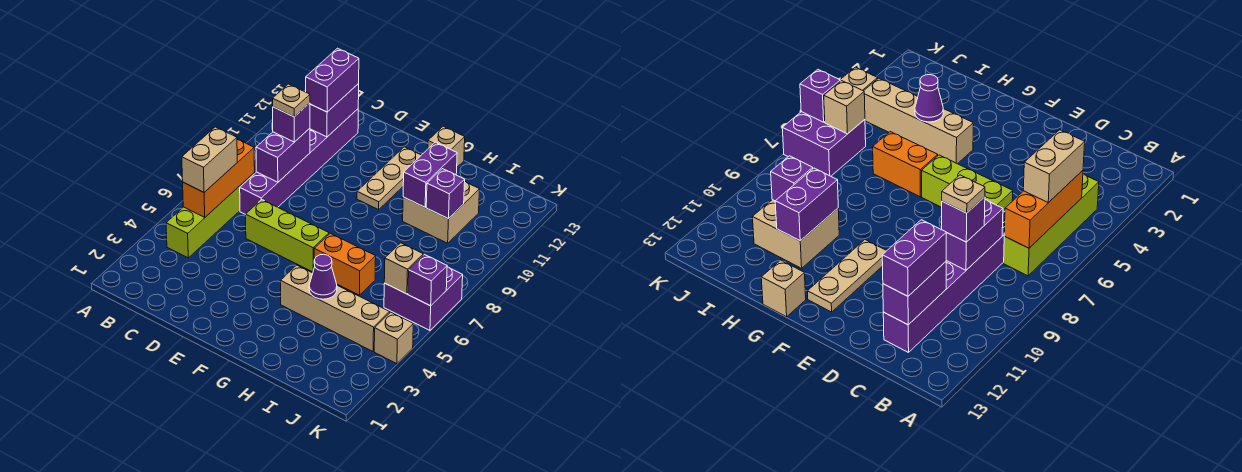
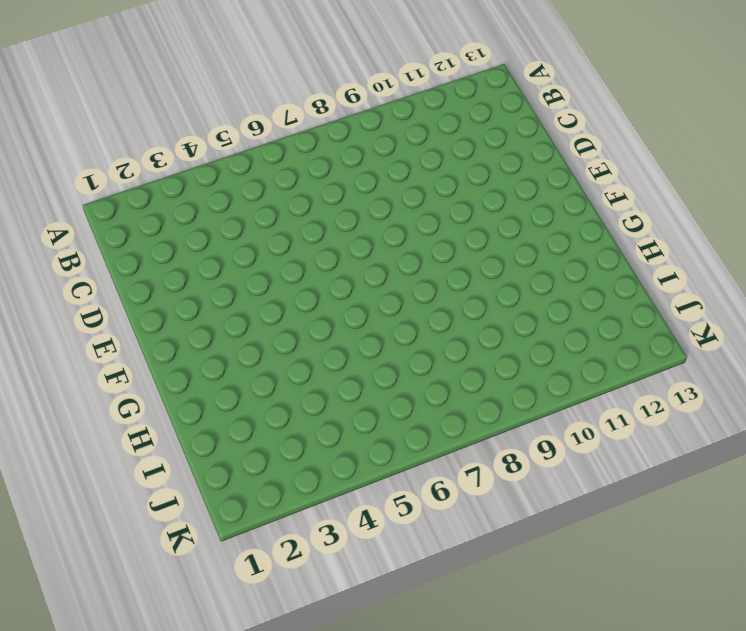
none -> lime brick B4:B7 level 1
none -> purple brick C7:C12 level 1
none -> lime brick D6:F6 level 1

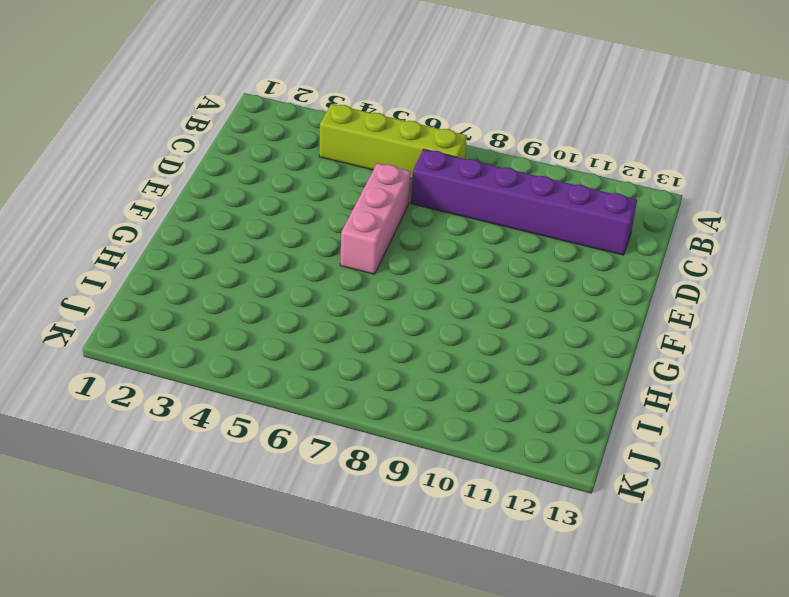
pink brick D6:F6 level 1 -> lime brick D6:F6 level 1
none -> tan plate F10:F12 level 1
none -> tan brick G4:J4 level 1
none -> orange brick G6:H6 level 1

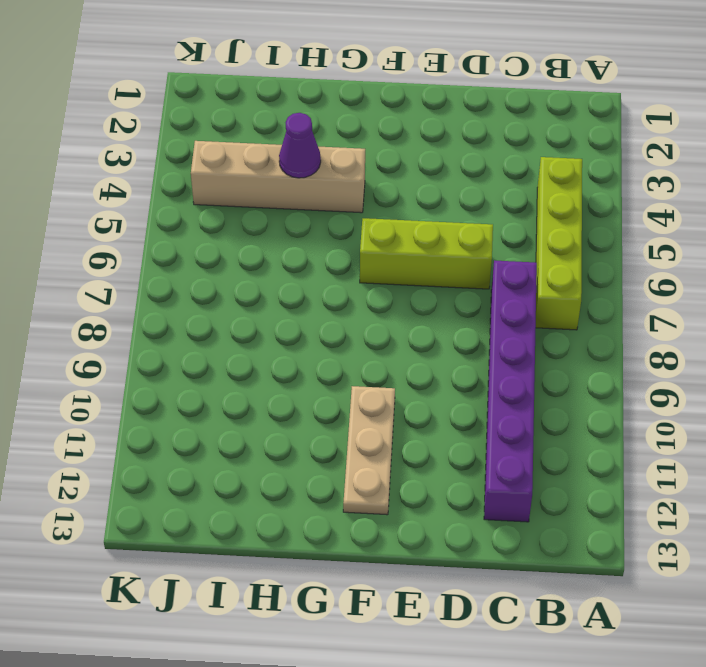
none -> orange brick G6:H6 level 1
none -> tan brick G13 level 1
none -> tan brick H10:I11 level 1

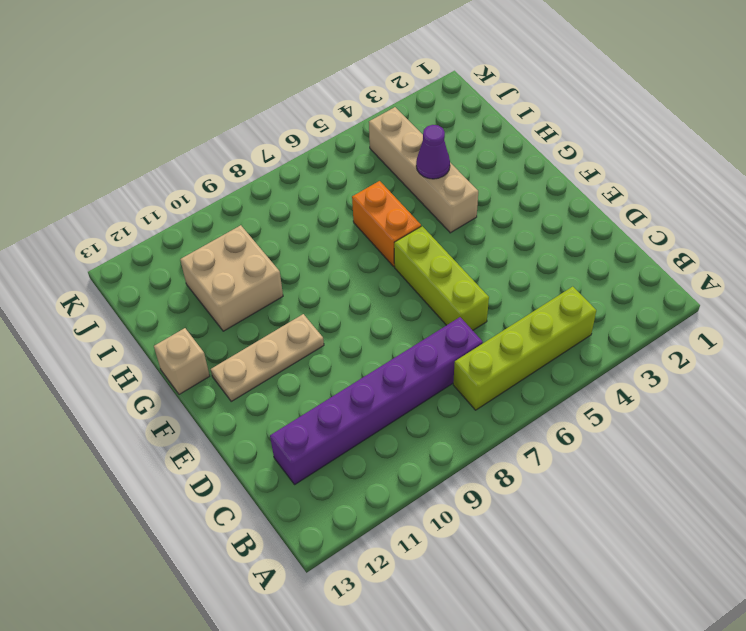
none -> purple brick J6:K7 level 1
none -> tan brick K4 level 1
none -> orange brick B5:B7 level 2

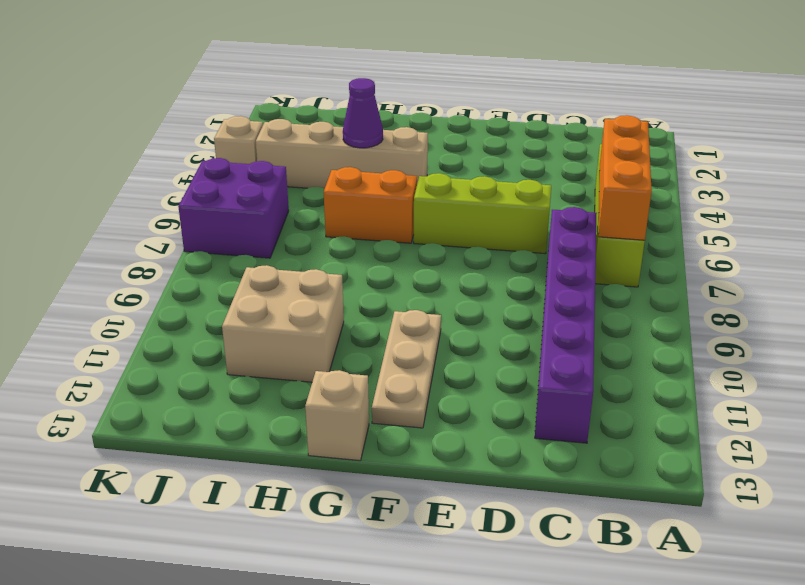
none -> purple brick C8:C9 level 2
none -> purple brick C11:C12 level 2
none -> purple brick H10:H11 level 2

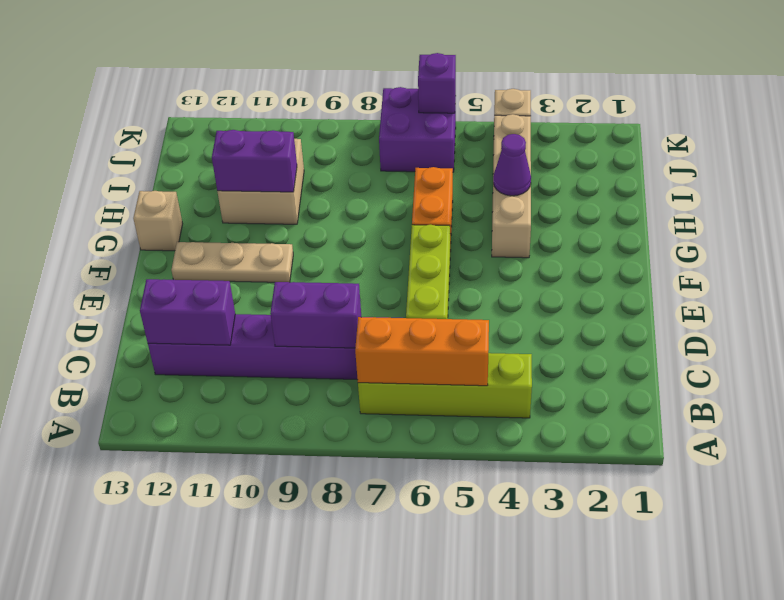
none -> purple brick I10 level 2
none -> tan brick J6 level 2
none -> tan brick B5:B6 level 3

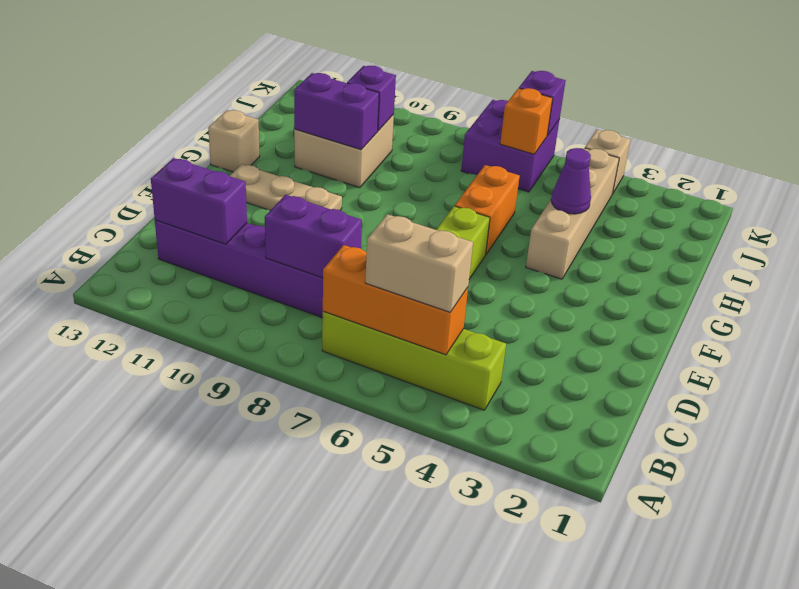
orange brick J6 level 2 -> tan brick J6 level 2
none -> purple brick C9 level 3
none -> purple brick C11:C12 level 3
none -> tan plate C9 level 4

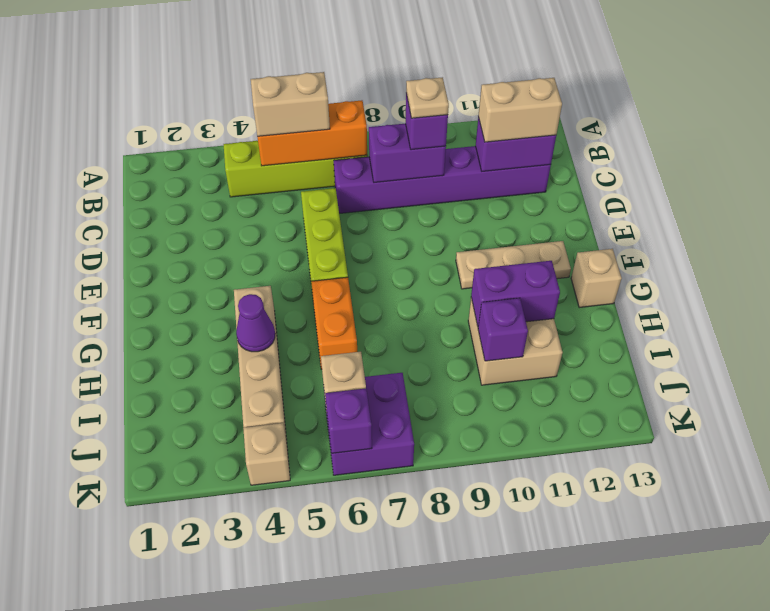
tan brick C11:C12 level 3 -> purple brick C11:C12 level 3

